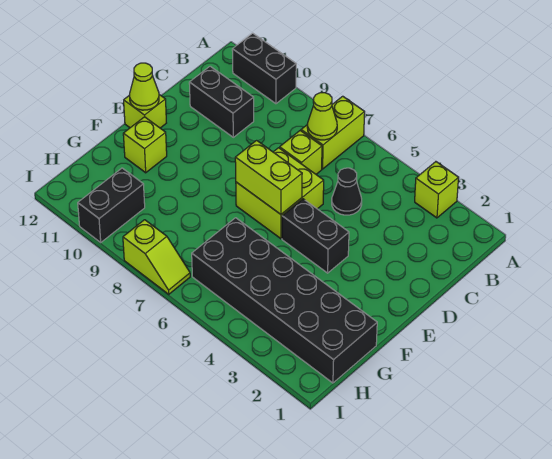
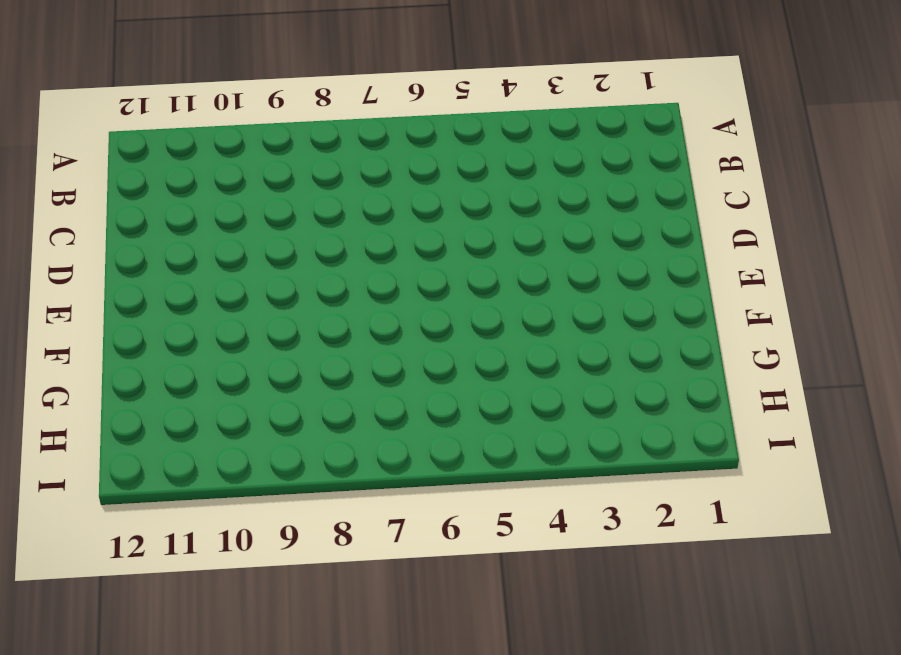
none -> lime brick A3 level 1
none -> lime brick A7:B7 level 1
none -> black brick A10:A11 level 1

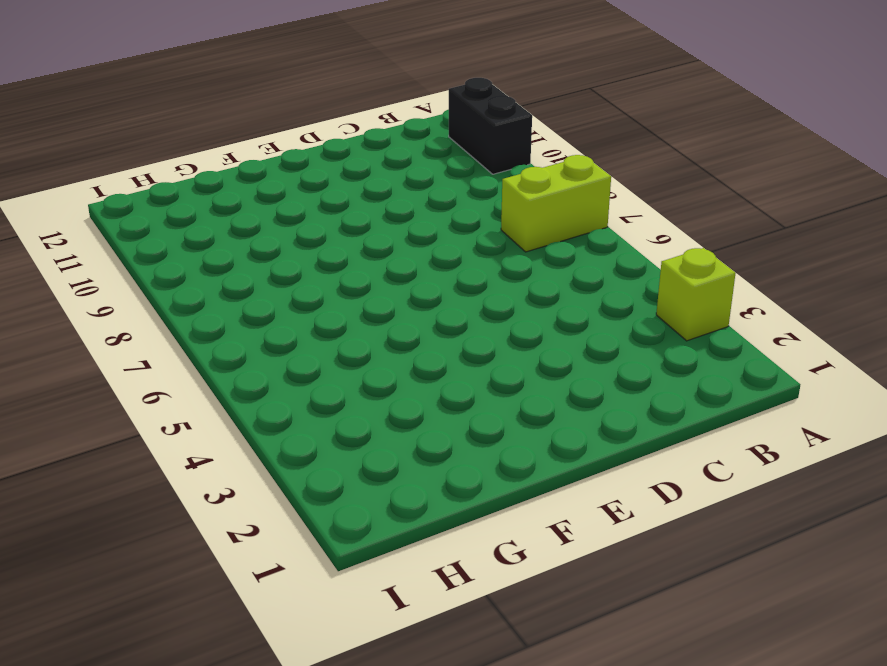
none -> black cone C5 level 1
none -> lime brick C7 level 1
none -> black brick C10:C11 level 1

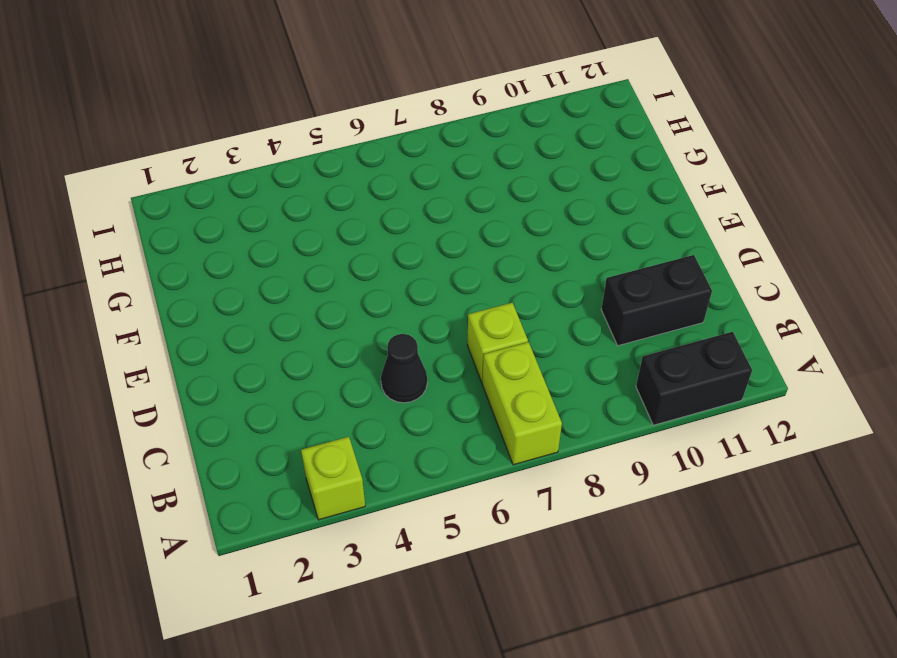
none -> lime brick D6:E7 level 1
none -> black brick E4:E5 level 1
none -> lime brick E12 level 1

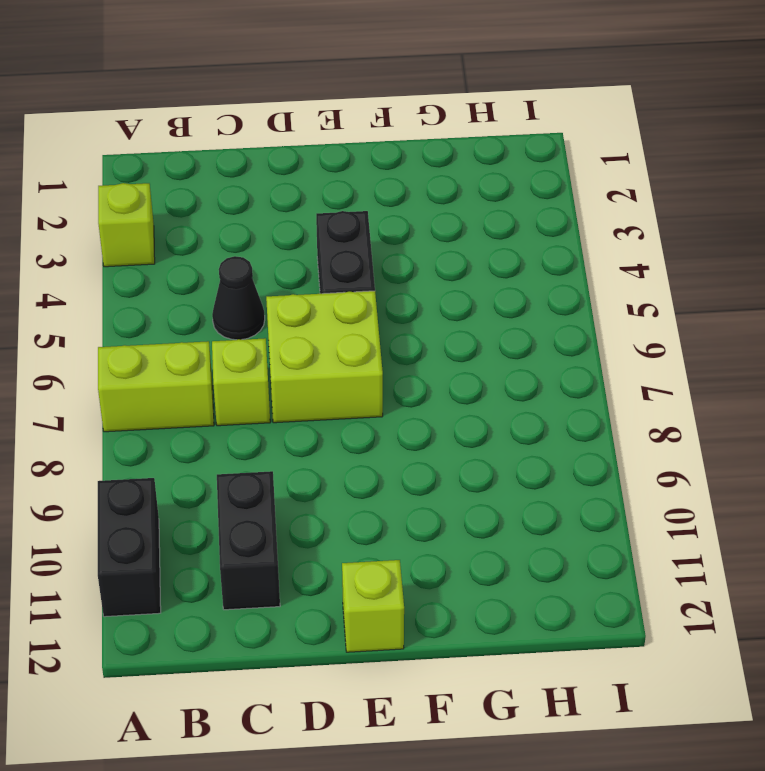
none -> lime brick F11 level 1
none -> black brick G1:H6 level 1
none -> black brick H10:I10 level 1

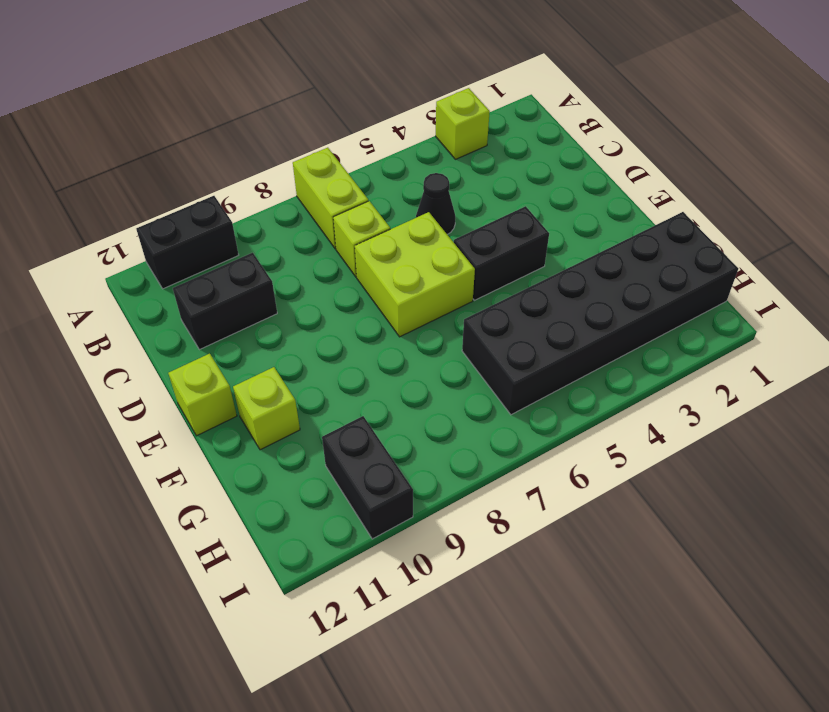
none -> lime slope I7:I8 level 1 top 8
none -> lime cone B7 level 2
none -> lime brick E6:E7 level 2

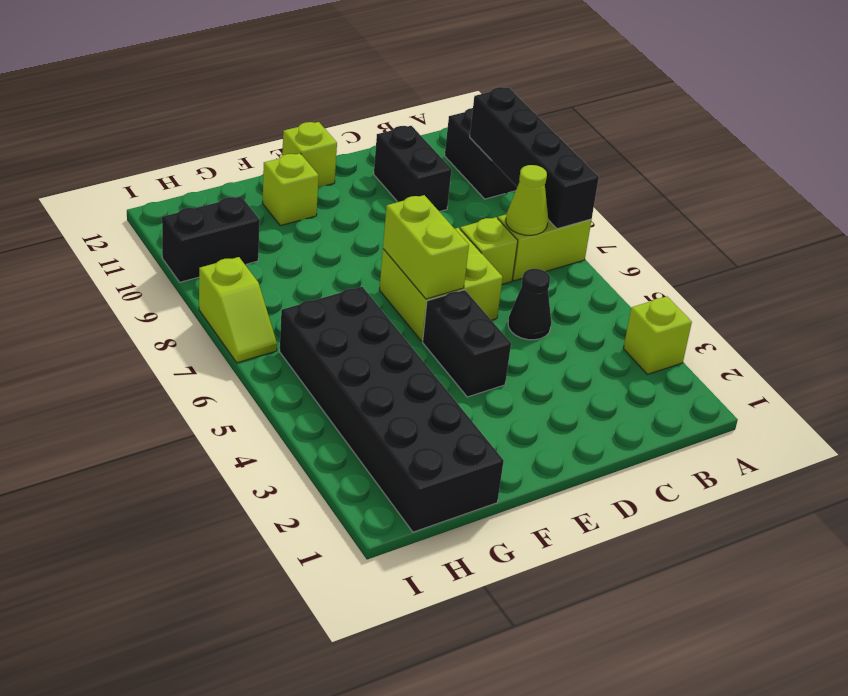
black brick A7:A10 level 2 -> none
none -> lime cone E12 level 2

